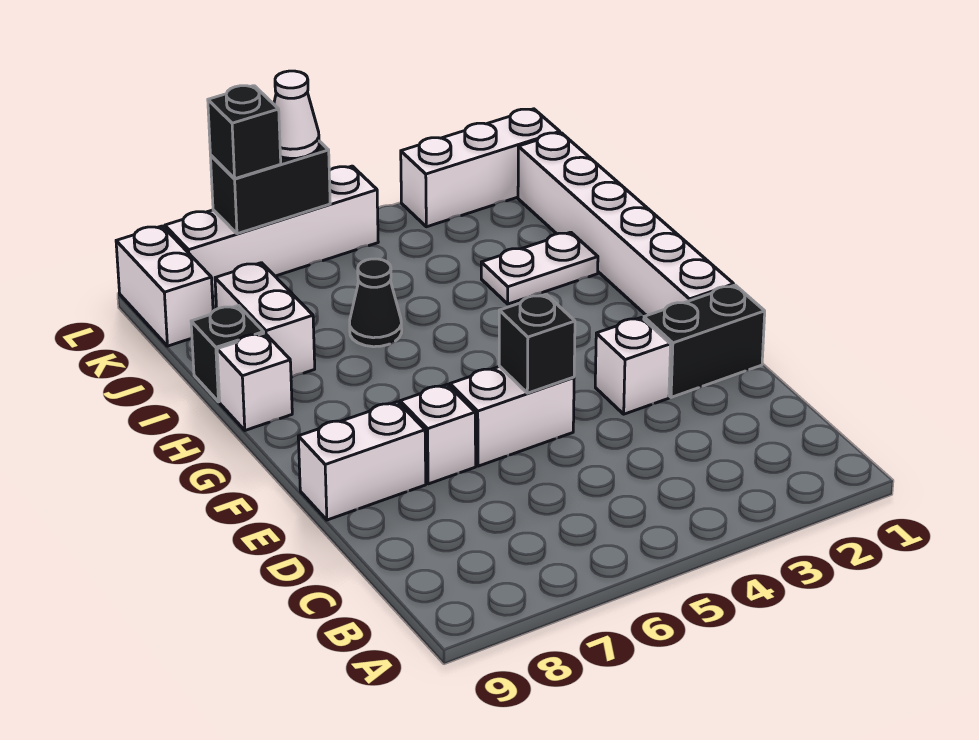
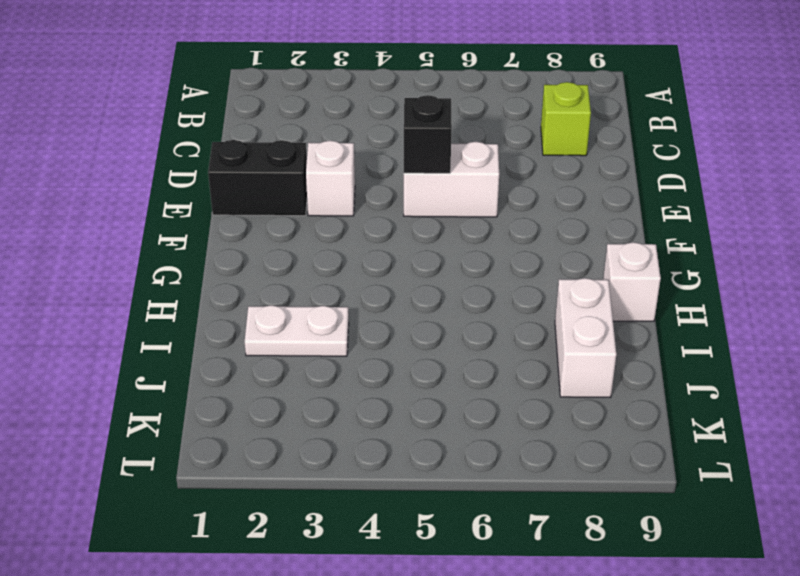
lime brick C8 level 1 -> none
none -> white brick E7 level 1
none -> white brick E8:E9 level 1
none -> white brick F1:K1 level 1

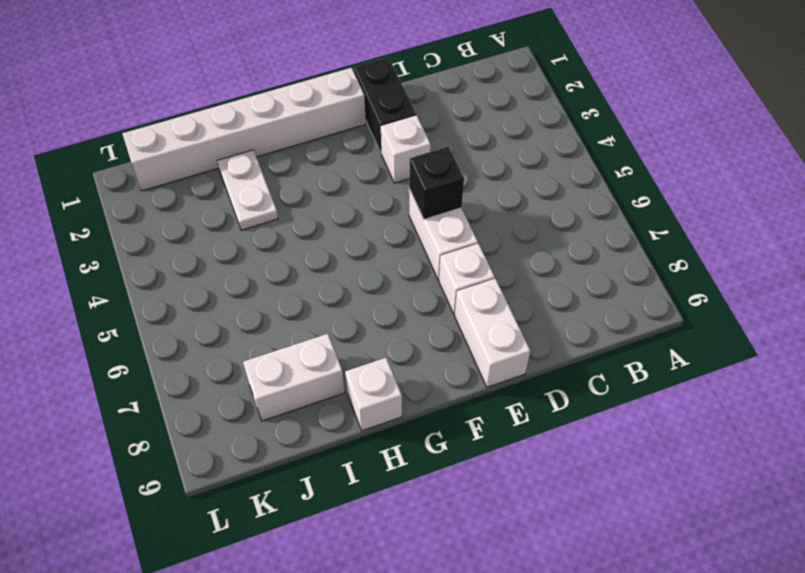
none -> black cone I6 level 1
none -> black brick I9 level 1
none -> white brick K9:L9 level 1

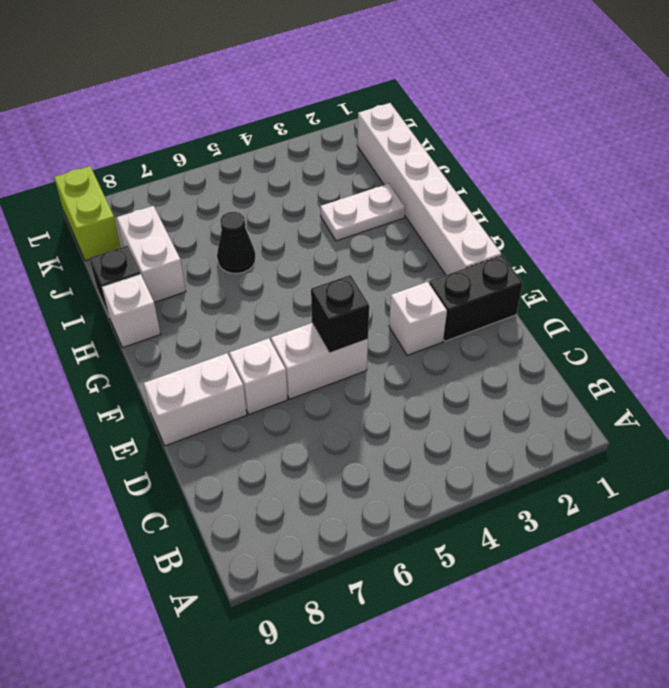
lime brick K9:L9 level 1 -> white brick K9:L9 level 1
none -> white brick L1:L3 level 1
none -> white brick L5:L8 level 1
none -> black brick L6:L7 level 2

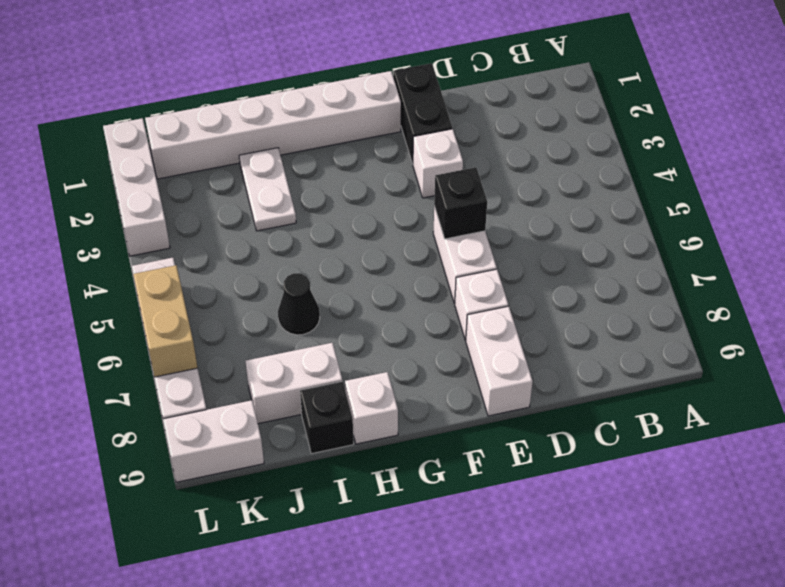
tan brick L6:L7 level 2 -> black brick L6:L7 level 2
none -> white cone L6 level 3
none -> black brick L7 level 3

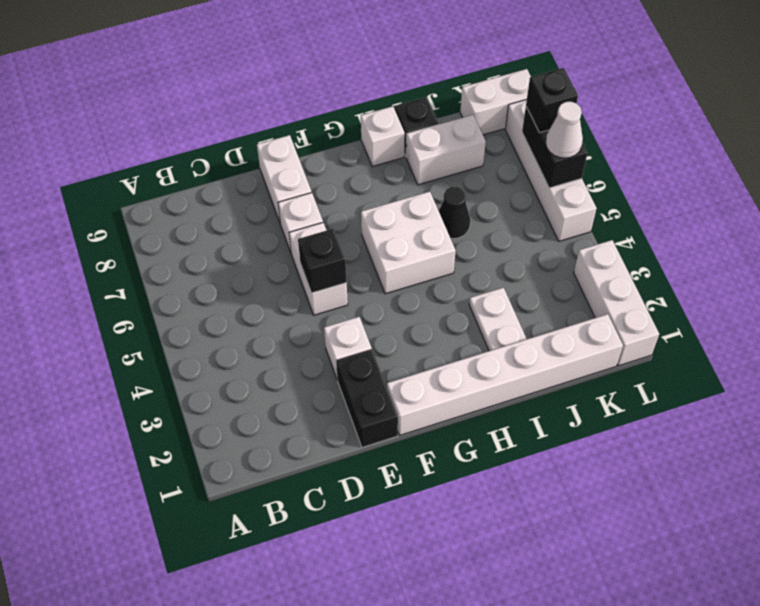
white brick G5:H6 level 1 -> none

